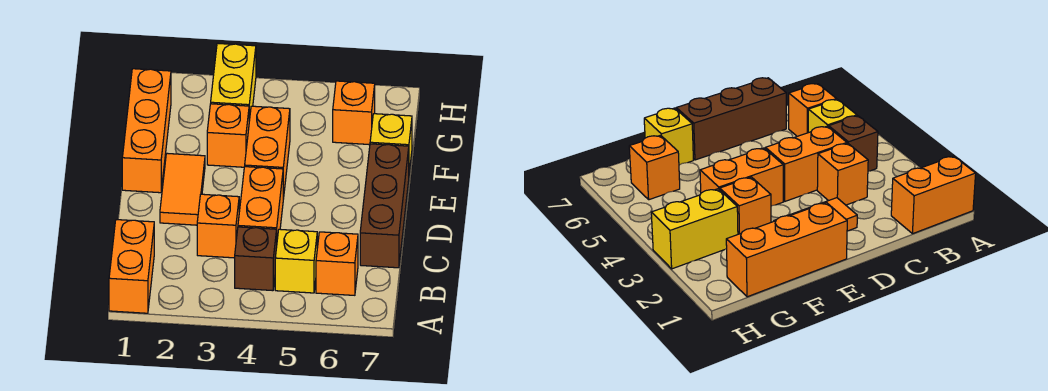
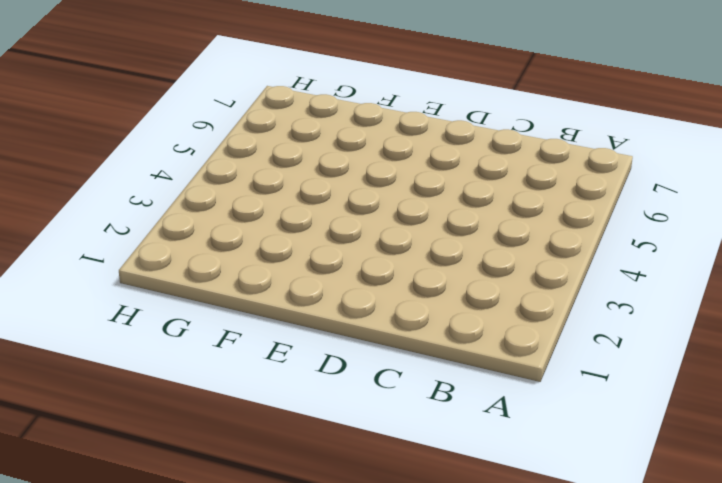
none -> orange brick A1:B1 level 1
none -> brown brick B4 level 1
none -> yellow brick B5 level 1

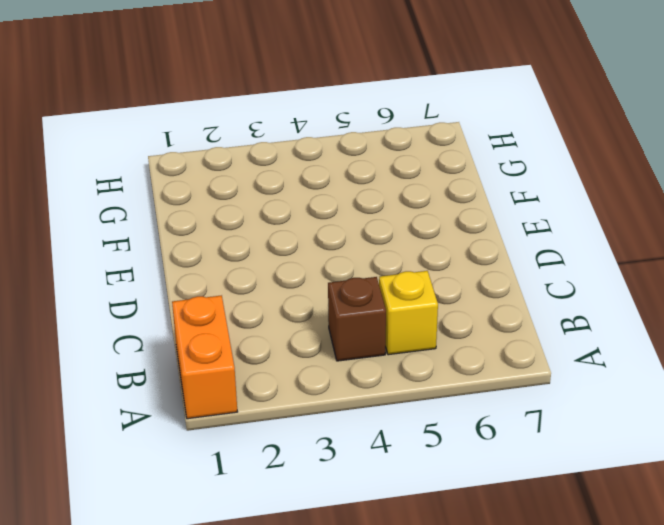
none -> orange brick B6 level 1
none -> orange brick C3 level 1
none -> orange brick C4:D4 level 1

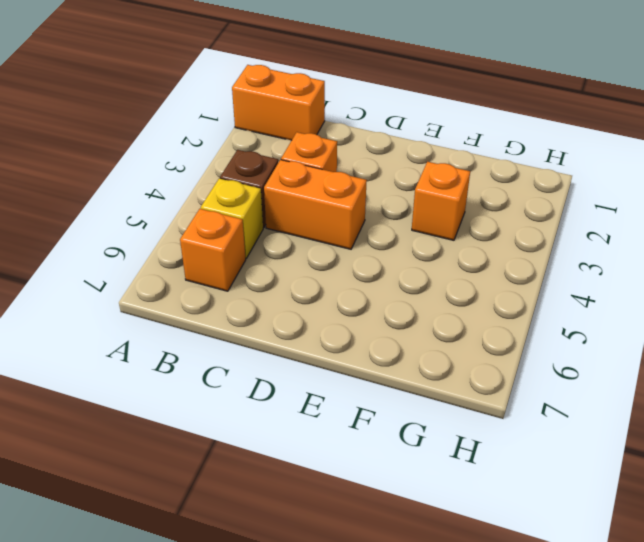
none -> brown brick C7:E7 level 1
none -> orange tile D2:E2 level 1
none -> orange brick E1:G1 level 1

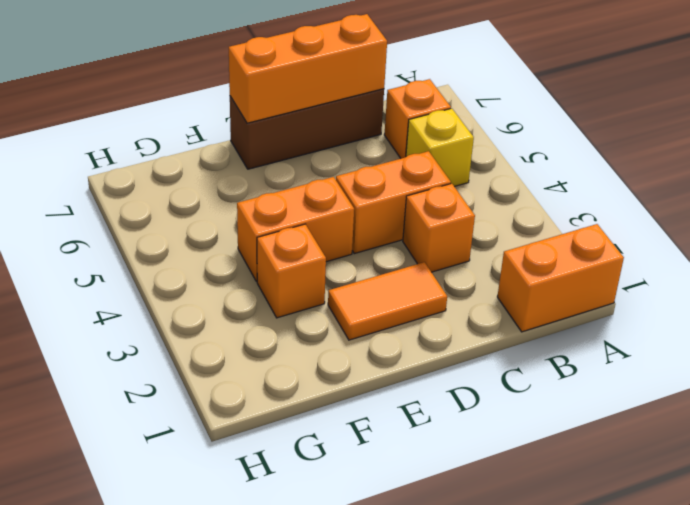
orange brick C7:E7 level 2 -> orange brick E1:G1 level 1
none -> brown brick B4 level 1
none -> yellow brick F7 level 1
none -> yellow brick G3:H3 level 1

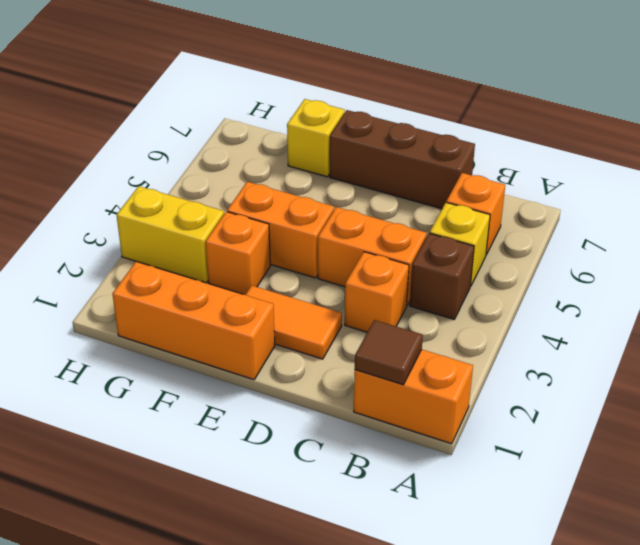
brown tile B1 level 2 -> none
none -> orange brick G6 level 1

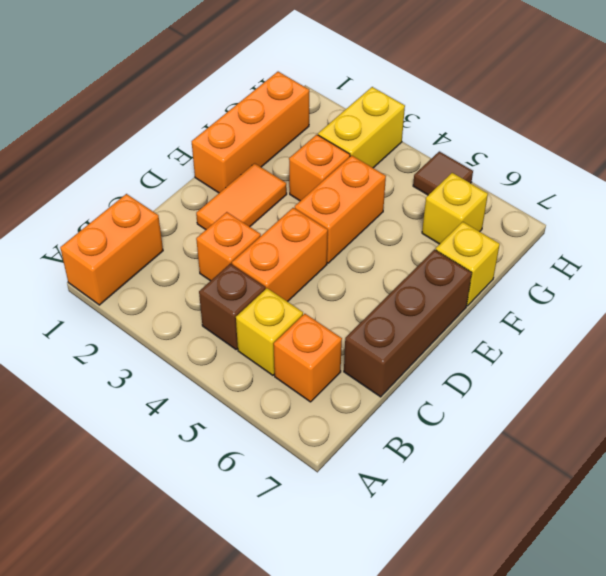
yellow brick G6 level 1 -> orange brick G6 level 1
brown tile H5 level 1 -> none

